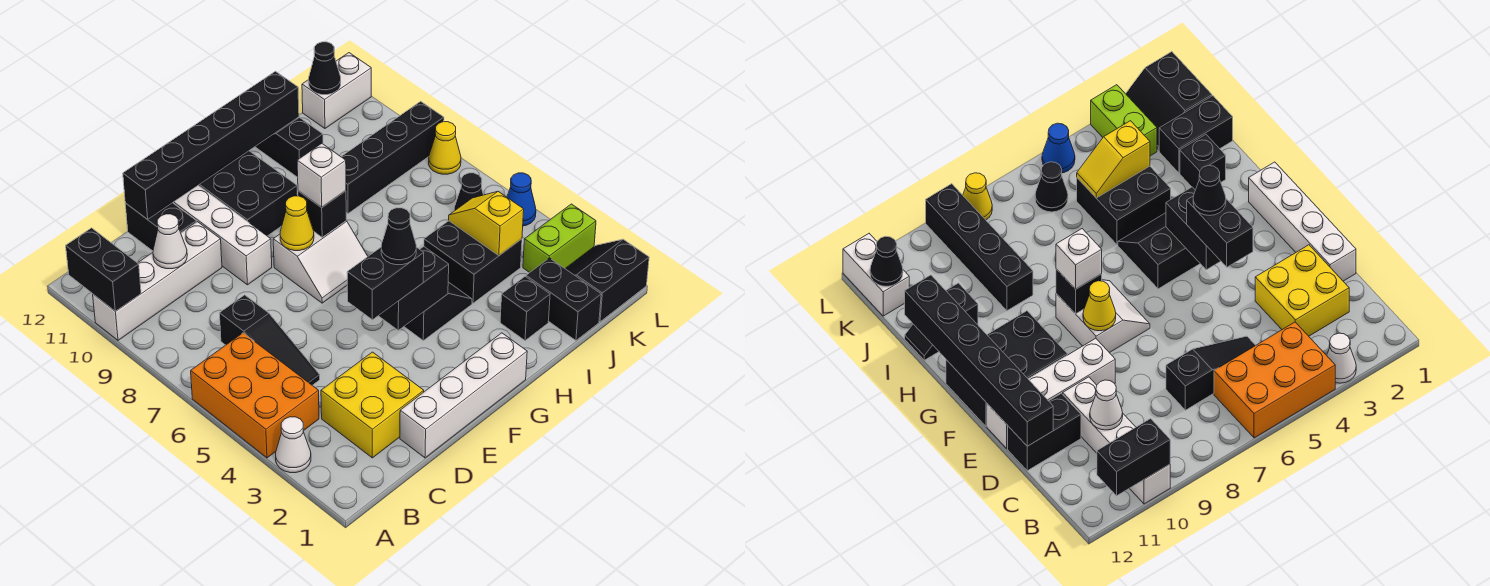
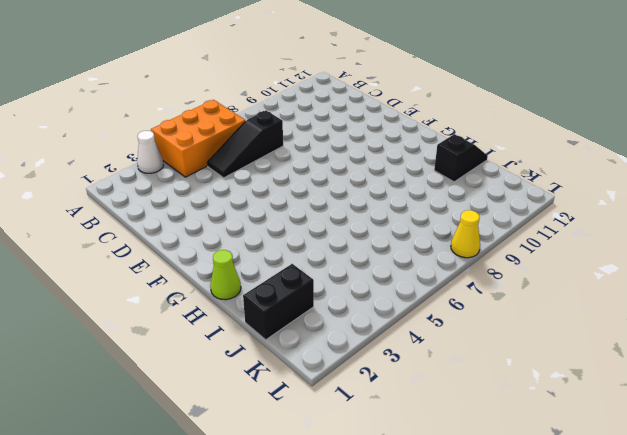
lime cone H1 level 1 -> none
none -> white brick A10:D10 level 1
none -> yellow brick C2:D3 level 1
none -> white brick D1:G1 level 1
none -> black brick D11:D12 level 1

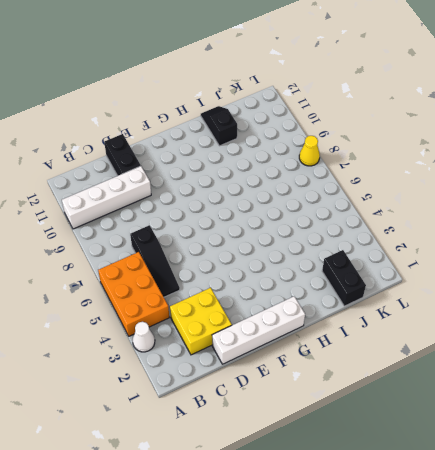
none -> white brick E9:E12 level 1
none -> white slope F7:G8 level 1 top 8
none -> black brick F10:G12 level 1
none -> black slope G4:H5 level 1 top G

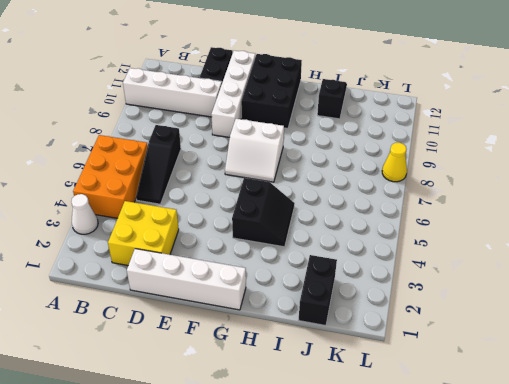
none -> black brick I2 level 1
none -> black brick I4:J5 level 1
none -> black brick I9:L9 level 1
none -> black slope K1:L2 level 1 top 1

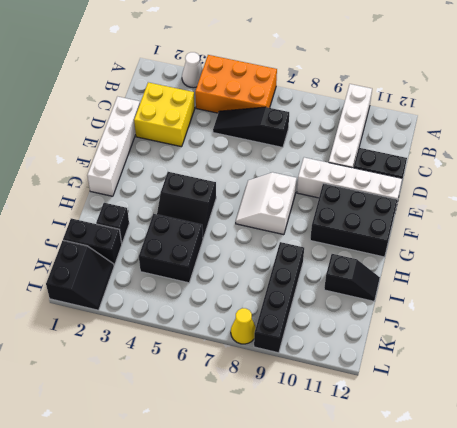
none -> lime brick K3:L3 level 1
none -> black cone K6 level 1
none -> white brick K12:L12 level 1
none -> blue cone L5 level 1

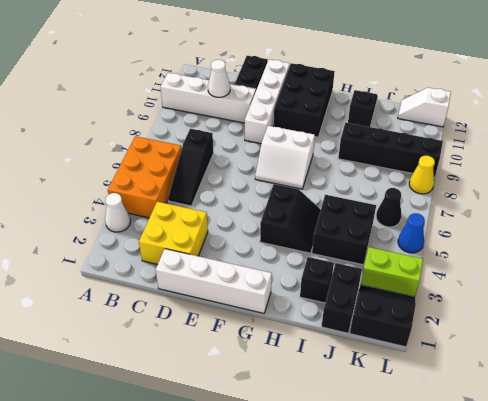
white slope K12:L12 level 1 top L -> white brick K12:L12 level 1
none -> black brick A10:A11 level 2
none -> black brick D12:I12 level 2
none -> black brick F4:G4 level 2
none -> yellow cone F8 level 2

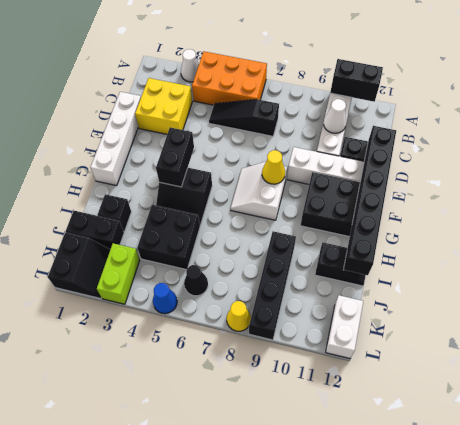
none -> black brick G8 level 2
none -> yellow slope J4:J5 level 2 top 4
none -> black cone K12 level 2
none -> black brick E4:F4 level 3

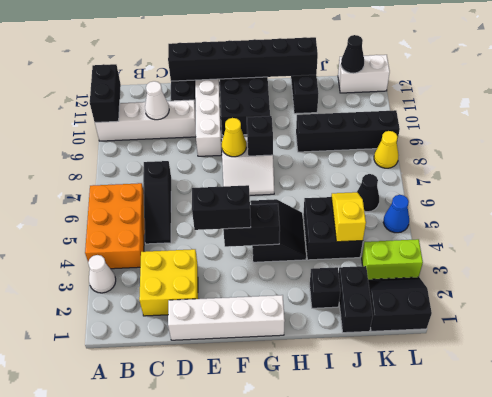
none -> white brick G8 level 3
none -> black cone F4 level 4

